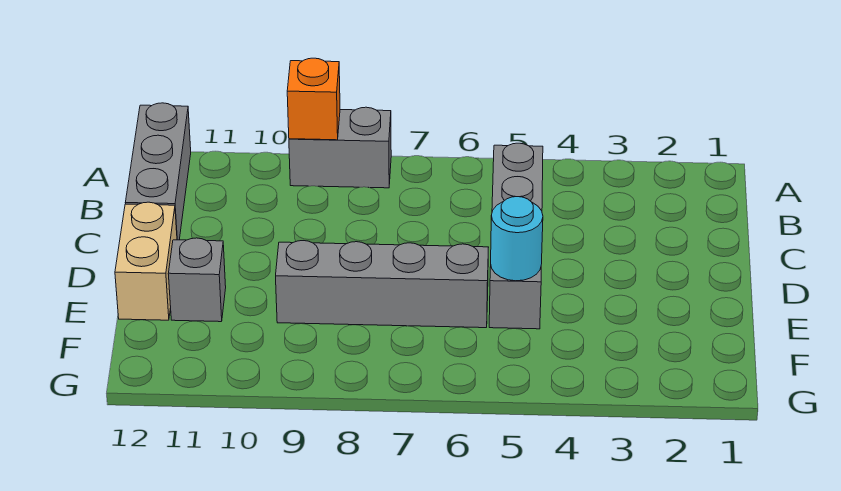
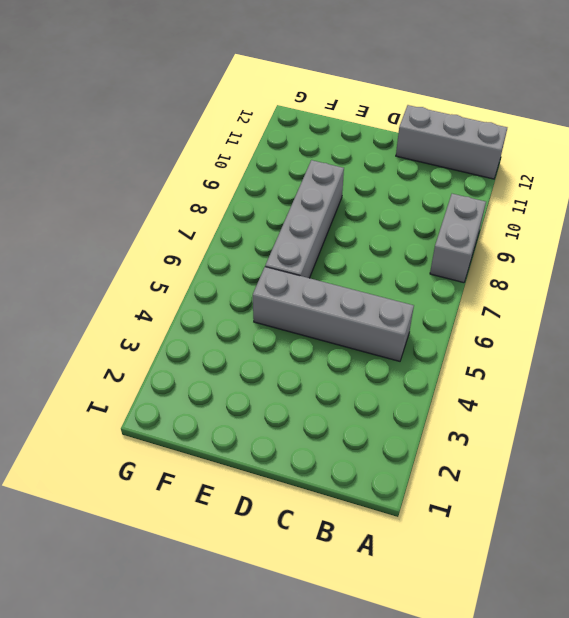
none -> tan brick D12:E12 level 1
none -> grey brick E11 level 1

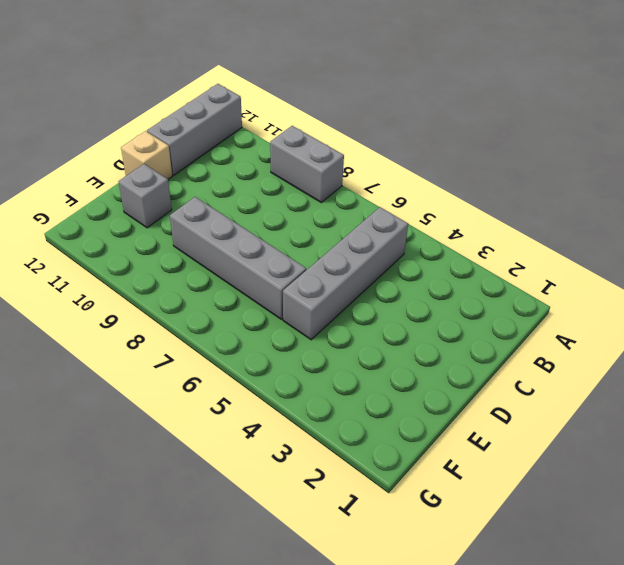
tan brick D12 level 1 -> tan brick D12:E12 level 1
none -> orange brick A9 level 2
none -> cyan round brick E5 level 2

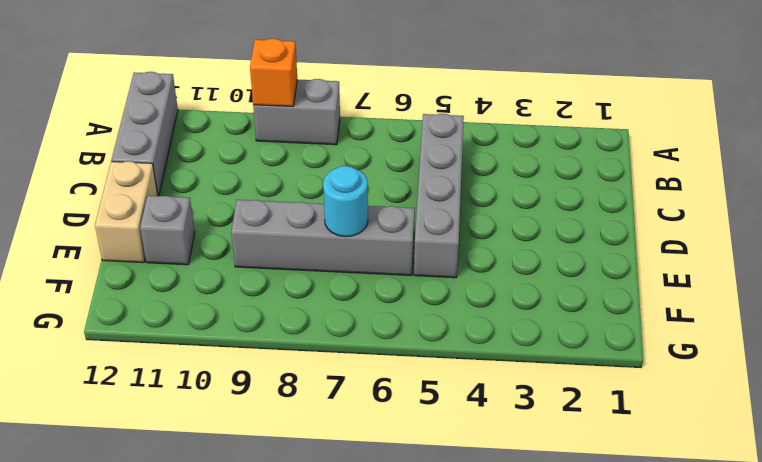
cyan round brick E7 level 2 -> cyan round brick E5 level 2

